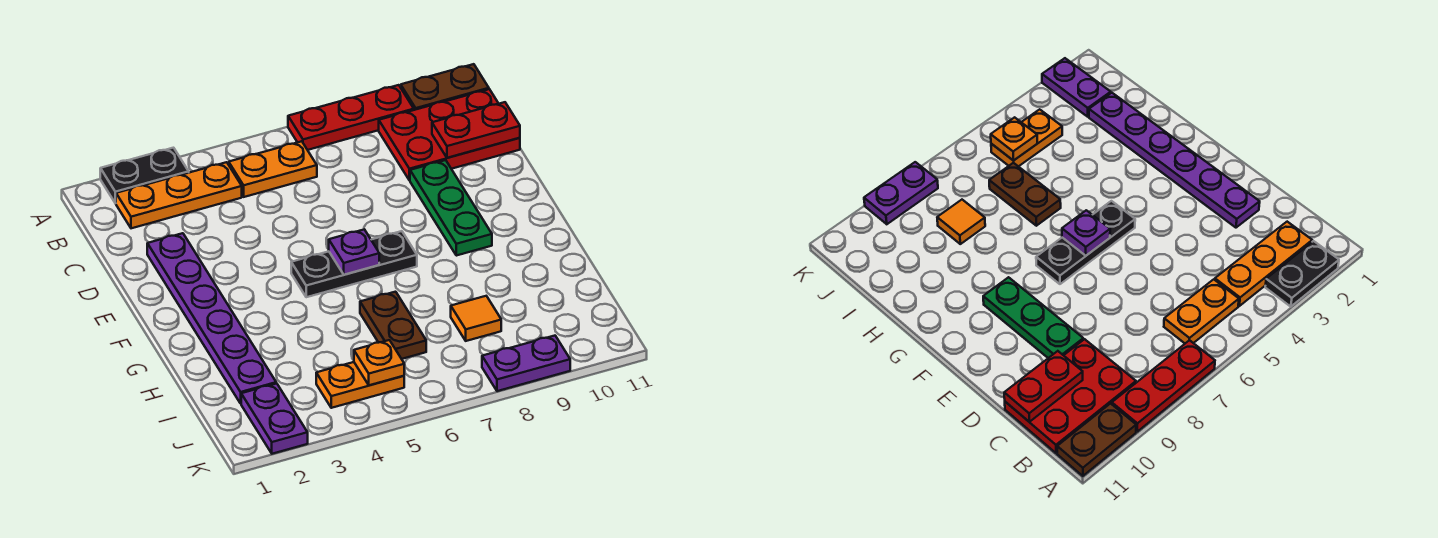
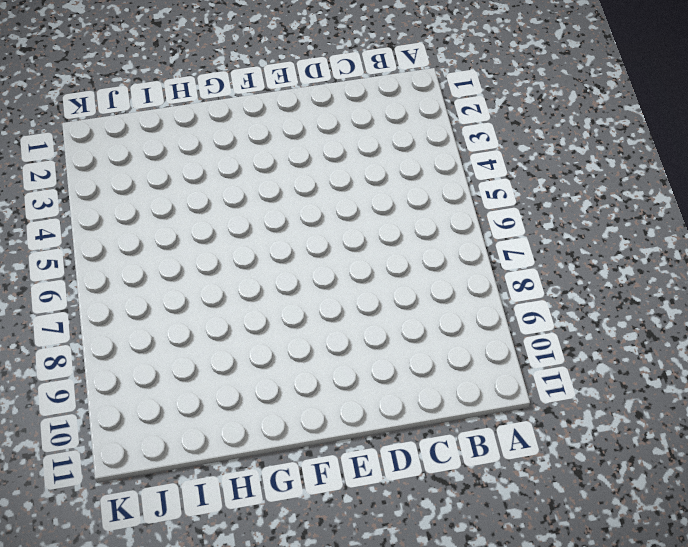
none -> black plate A2:A3 level 1
none -> red plate A7:A9 level 1
none -> brown plate A10:A11 level 1

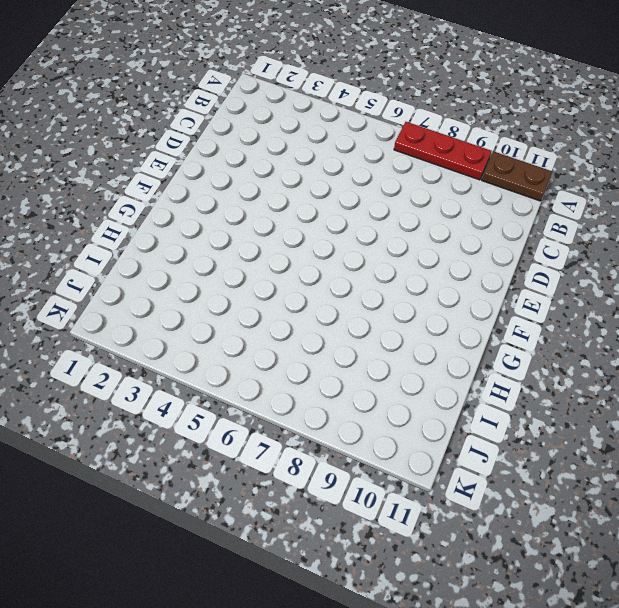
none -> black plate A2:A3 level 1
none -> orange plate B2:B4 level 1
none -> orange plate B5:B6 level 1

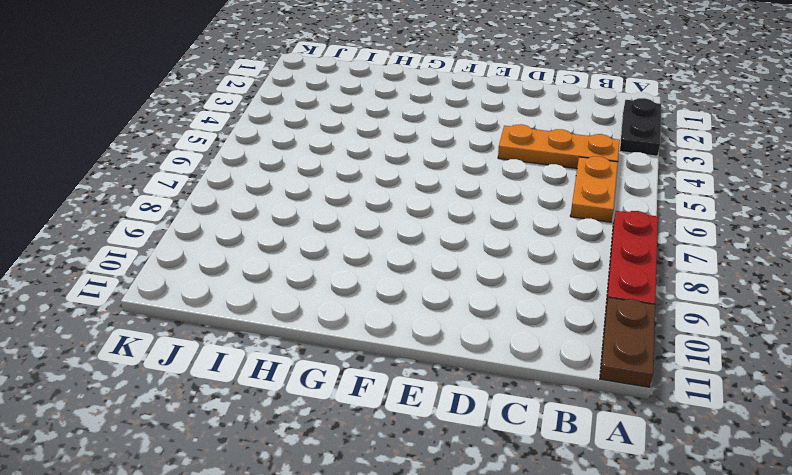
orange plate B4:D4 level 1 -> orange plate B2:B4 level 1
none -> red plate B9:C11 level 1
none -> purple plate D2:I2 level 1
none -> green plate D9:F9 level 1

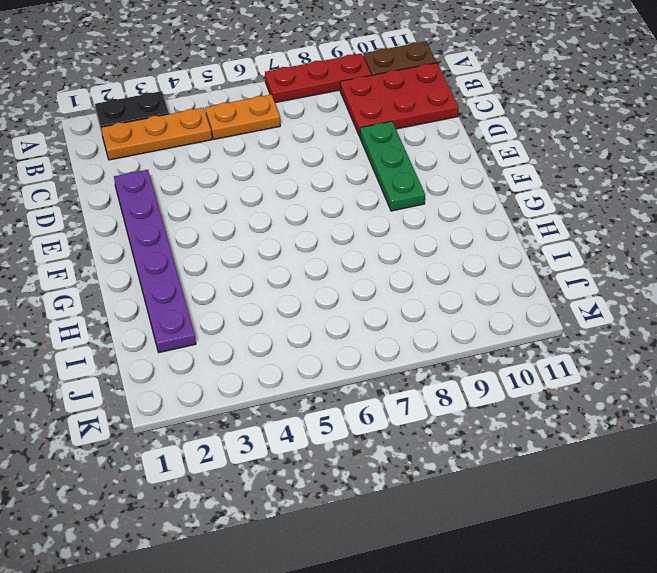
none -> black plate F5:F7 level 1
none -> brown plate H6:I6 level 1
none -> orange tile I8 level 1

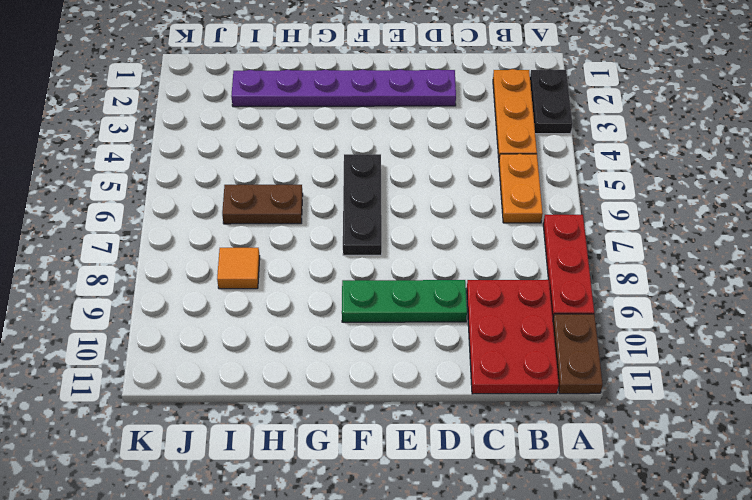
none -> purple plate J2:K2 level 1
none -> orange plate J4:J5 level 1
none -> purple plate K8:K9 level 1

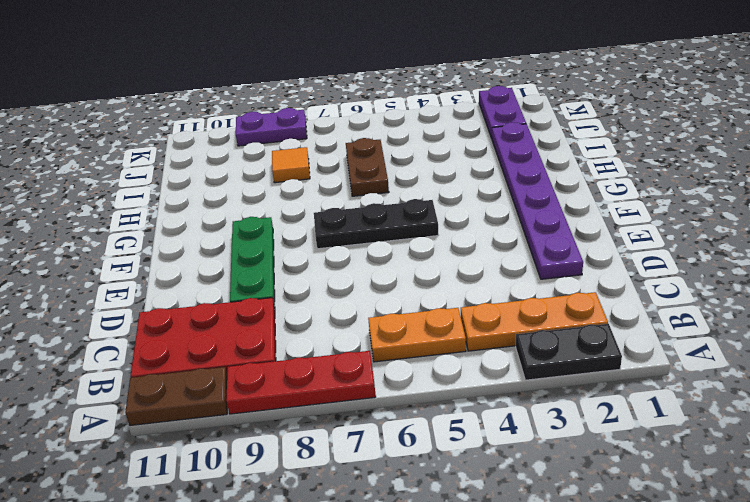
none -> orange plate J4:J5 level 1
none -> red plate C10:C11 level 2
none -> purple plate F6 level 2

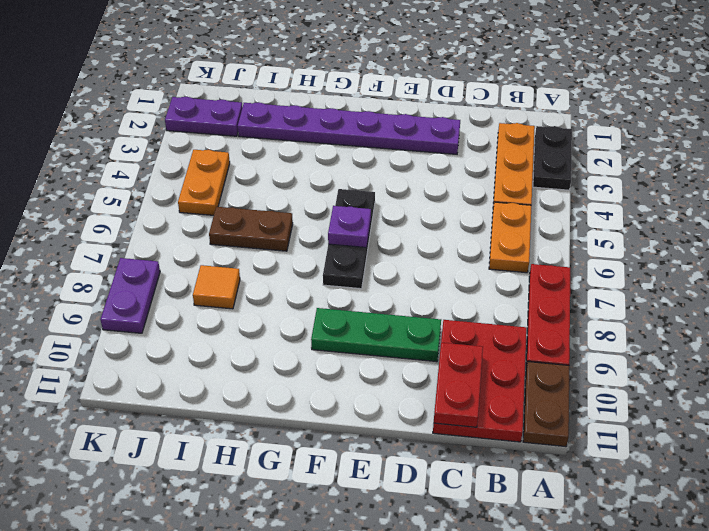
none -> orange plate J5 level 2

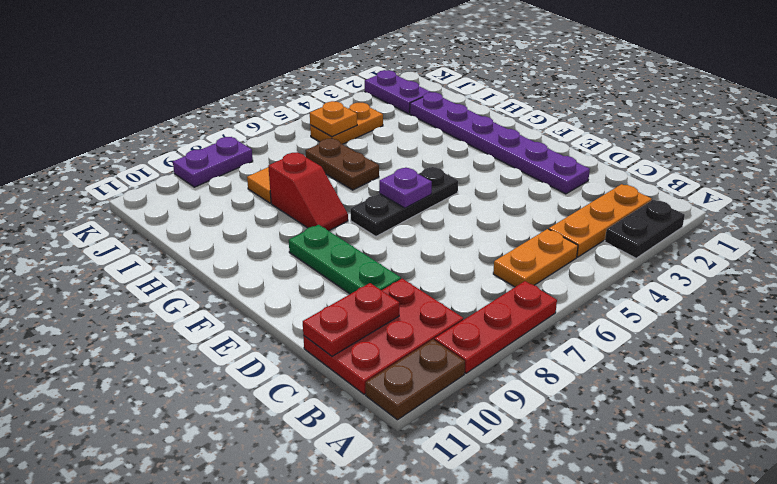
red slope G8:H8 level 1 top H -> none

